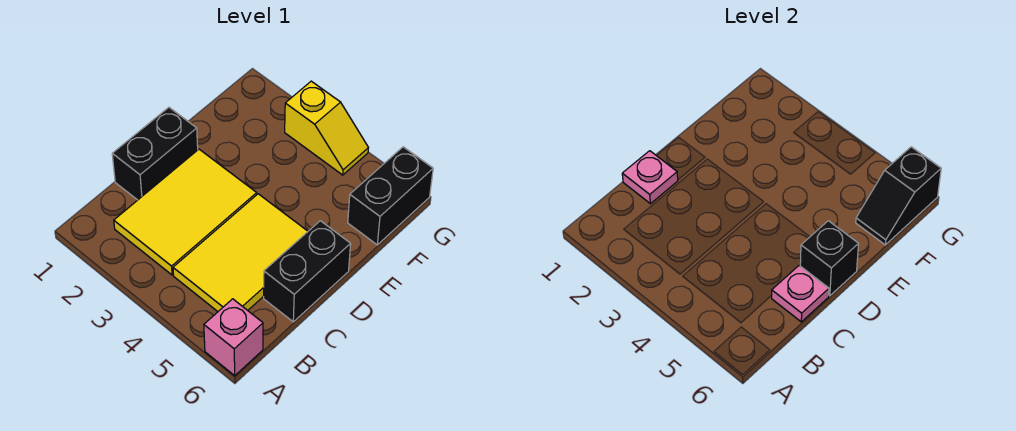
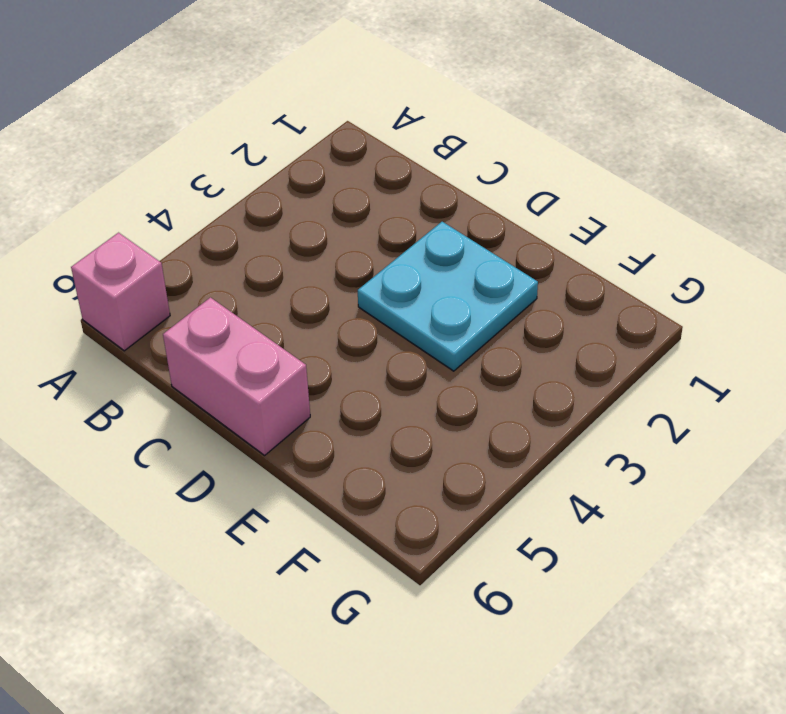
pink brick C6:D6 level 1 -> black brick C6:D6 level 1
cyan plate D2:E3 level 1 -> yellow tile B2:D3 level 1
none -> yellow tile B4:D5 level 1
none -> black brick C1:D1 level 1

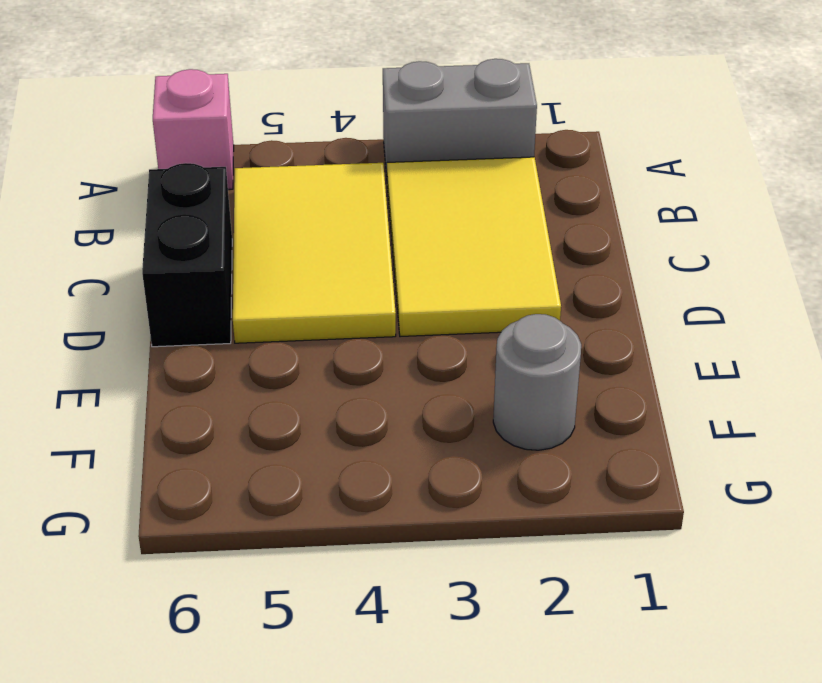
grey brick A2:A3 level 1 -> none
grey round brick F2 level 1 -> none
none -> black brick C1:D1 level 1
none -> black brick F6:G6 level 1

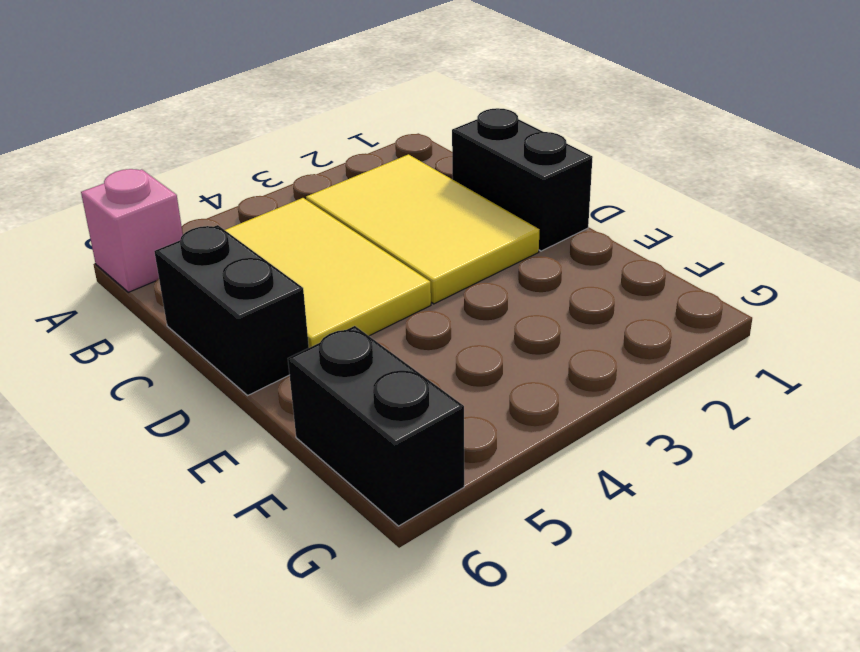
none -> yellow slope G3:G4 level 1 top 3
none -> pink plate C1 level 2

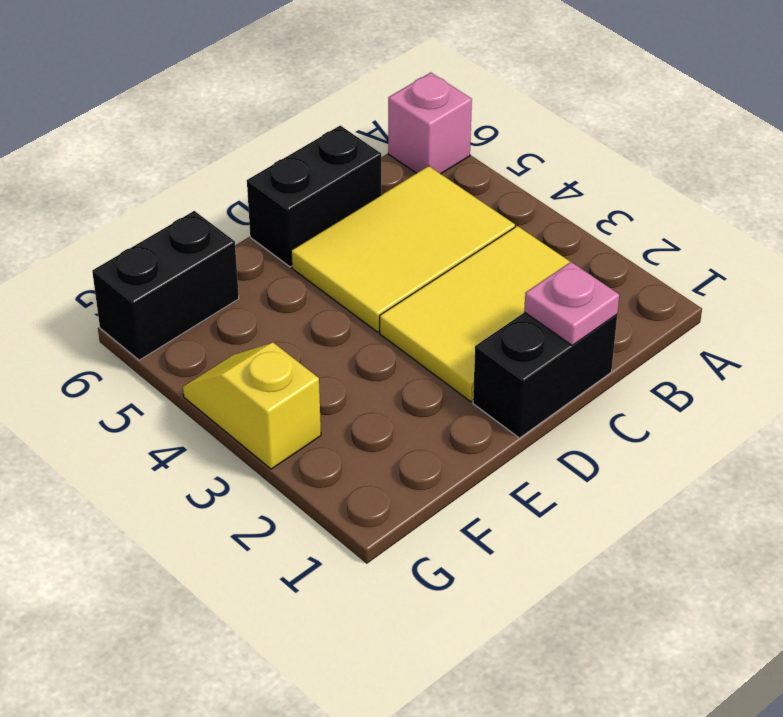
none -> pink plate C6 level 2
none -> black brick D6 level 2

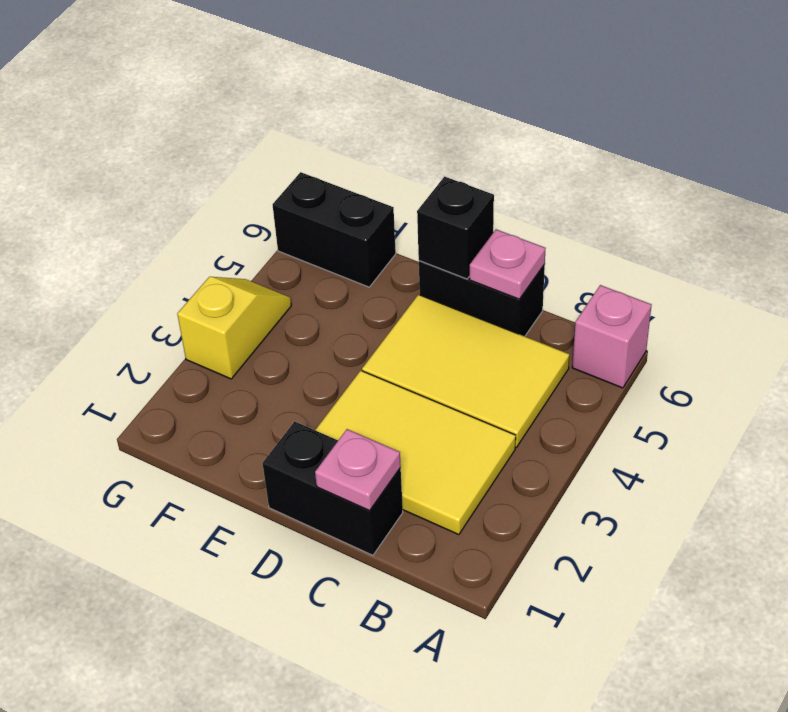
none -> black slope F6:G6 level 2 top G

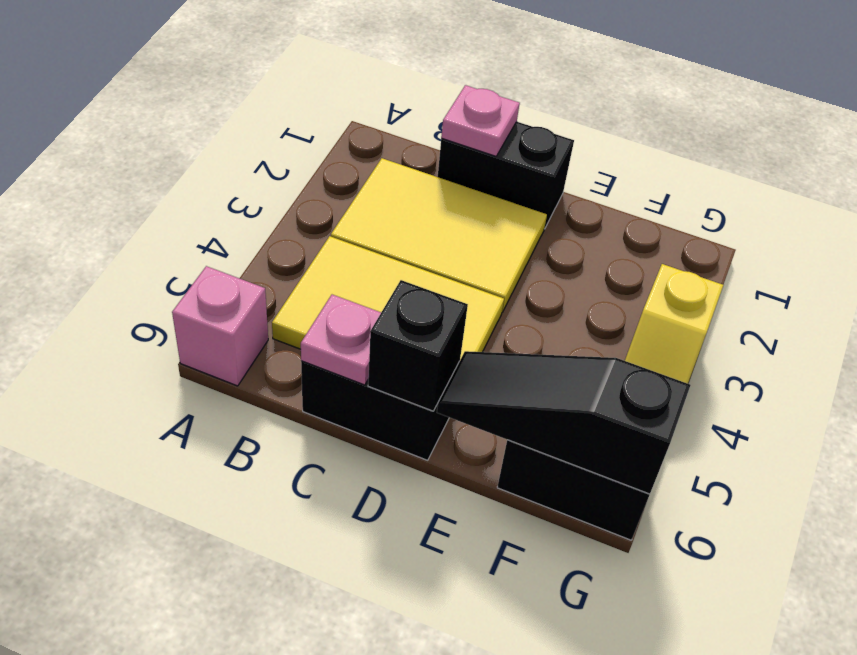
black slope E6:G6 level 2 top G -> black slope F6:G6 level 2 top G

